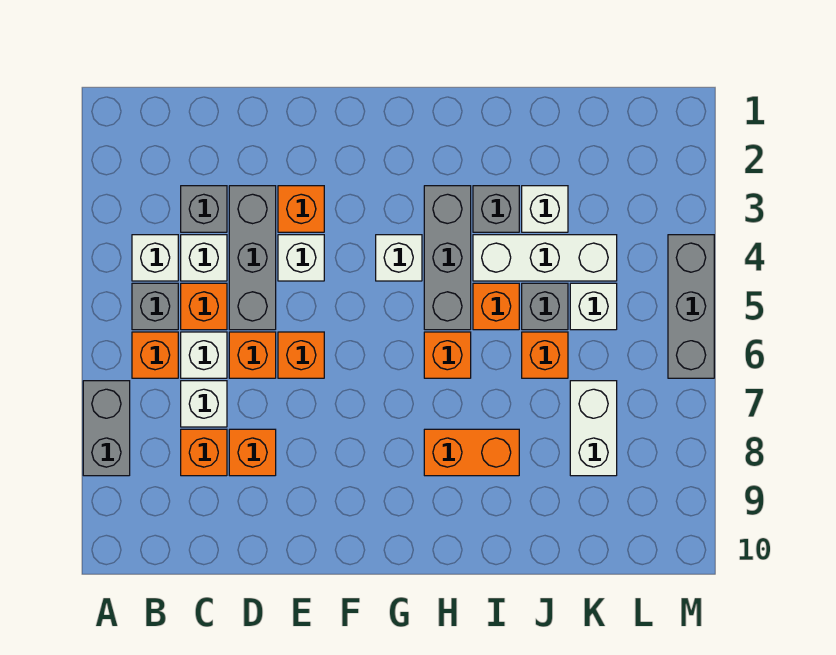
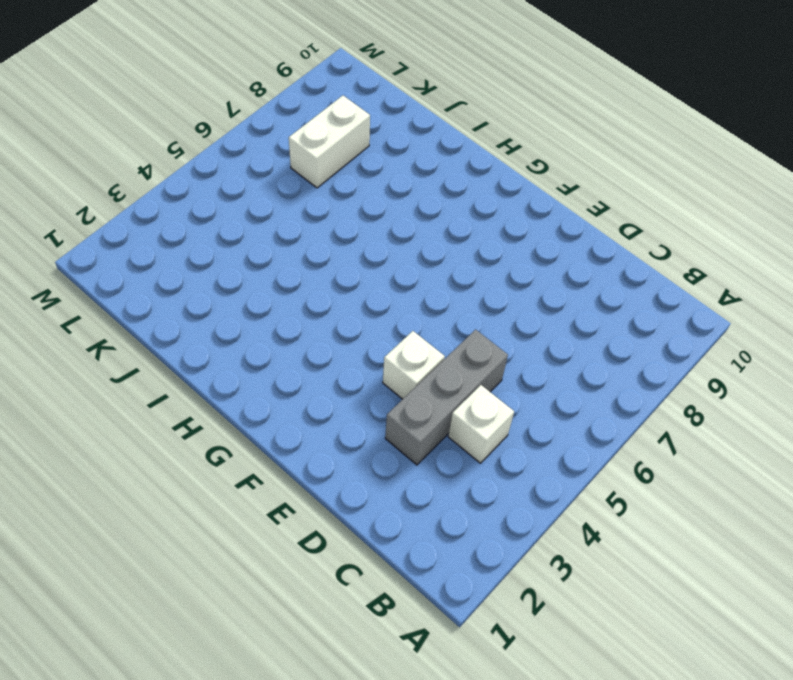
none -> grey brick A7:A8 level 1
none -> white brick B4 level 1
none -> grey brick B5 level 1

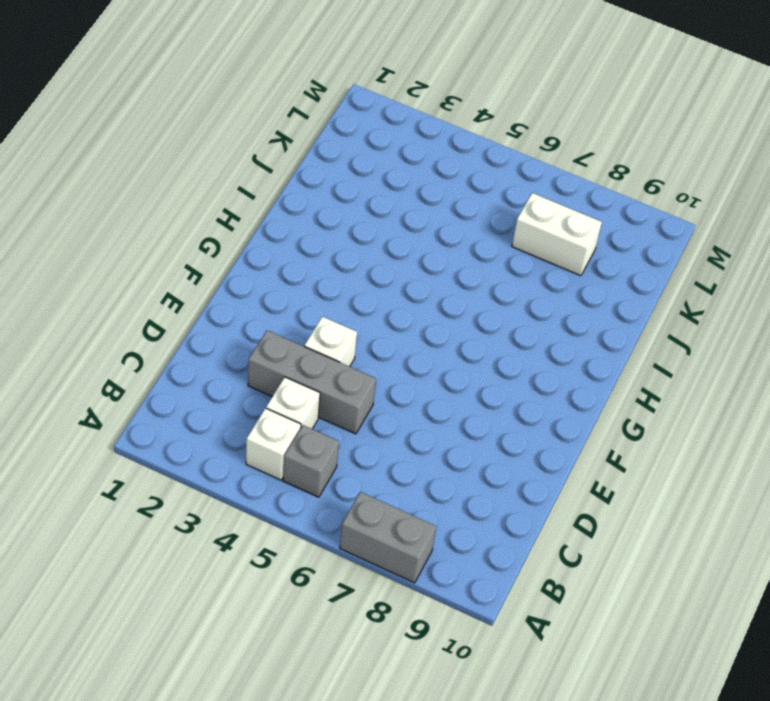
none -> orange brick B6 level 1
none -> grey brick C3 level 1
none -> orange brick C5 level 1

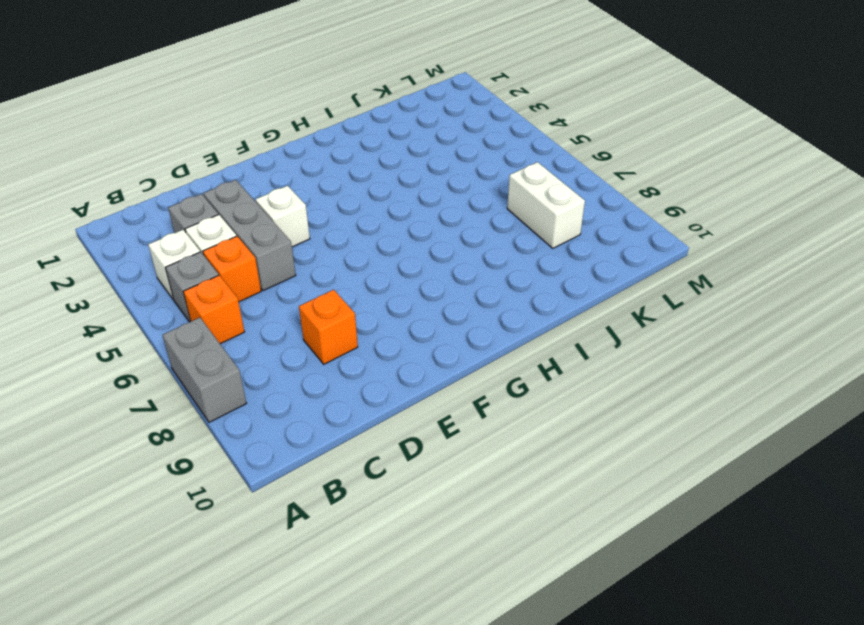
none -> white brick C6 level 1
none -> white brick C7 level 1
none -> orange brick C8 level 1

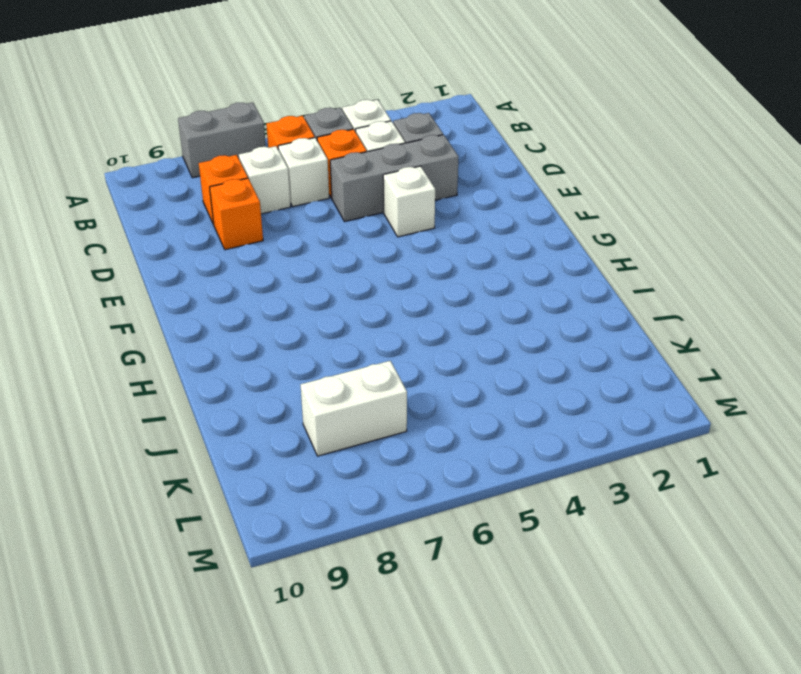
none -> orange brick D6 level 1
none -> orange brick E3 level 1
none -> orange brick E6 level 1

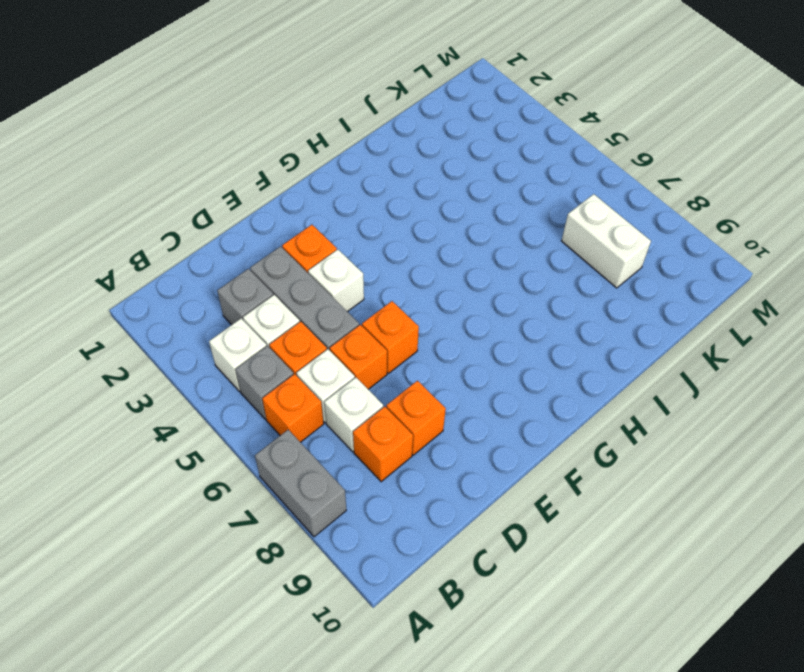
none -> white brick G4 level 1
none -> grey brick H3:H5 level 1
none -> orange brick H6 level 1

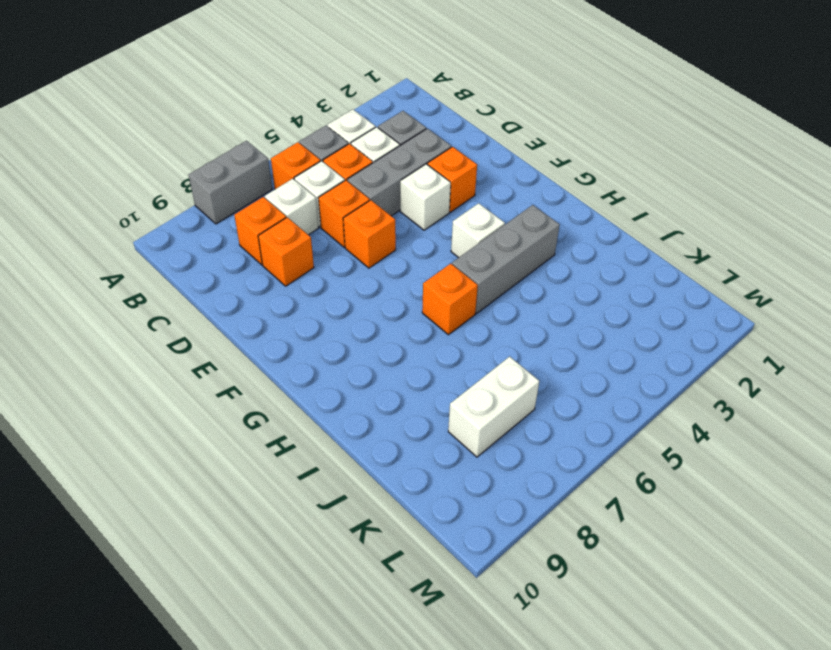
none -> orange brick H8:I8 level 1
none -> grey brick I3 level 1
none -> white brick I4:K4 level 1

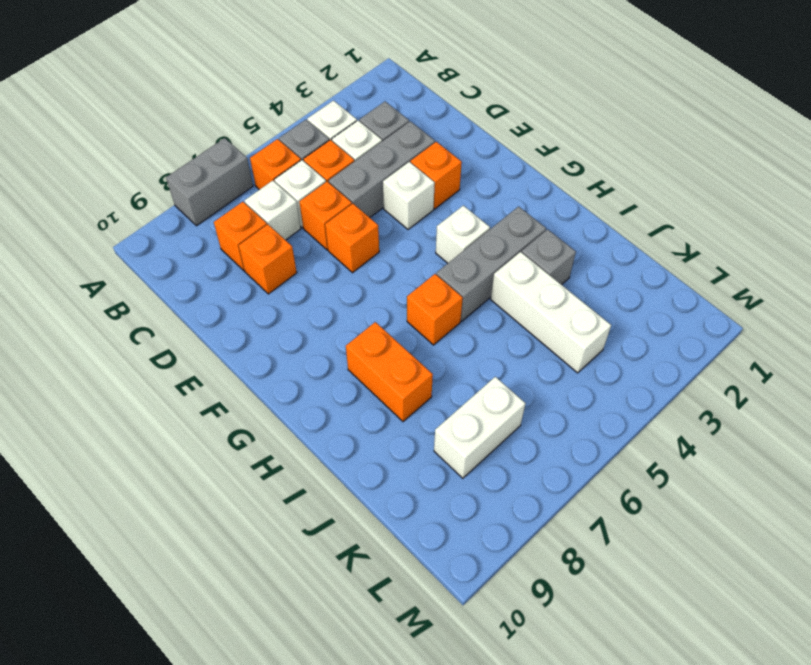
none -> orange brick I5 level 1
none -> white brick J3 level 1
none -> grey brick J5 level 1

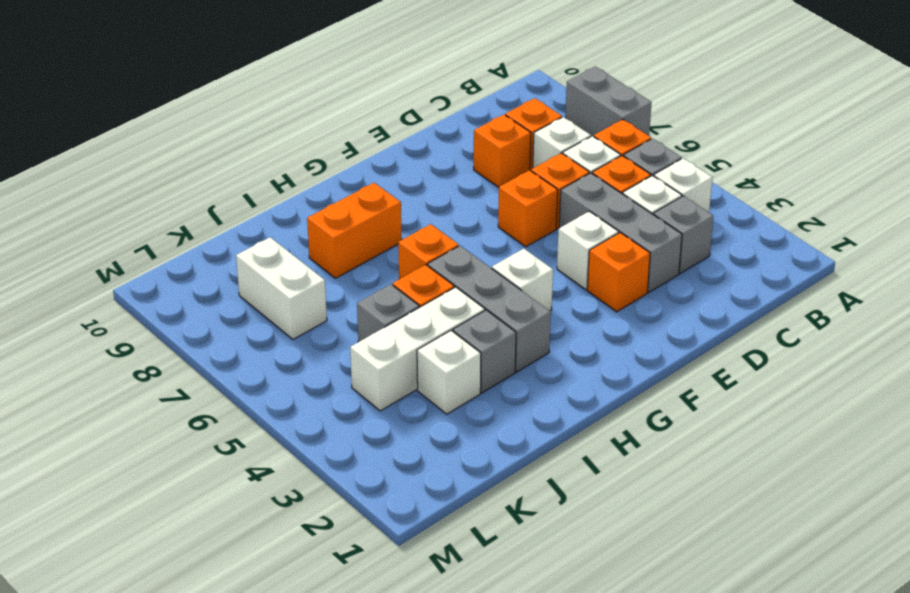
none -> orange brick J6 level 1
none -> white brick K5 level 1
none -> grey brick M4:M6 level 1

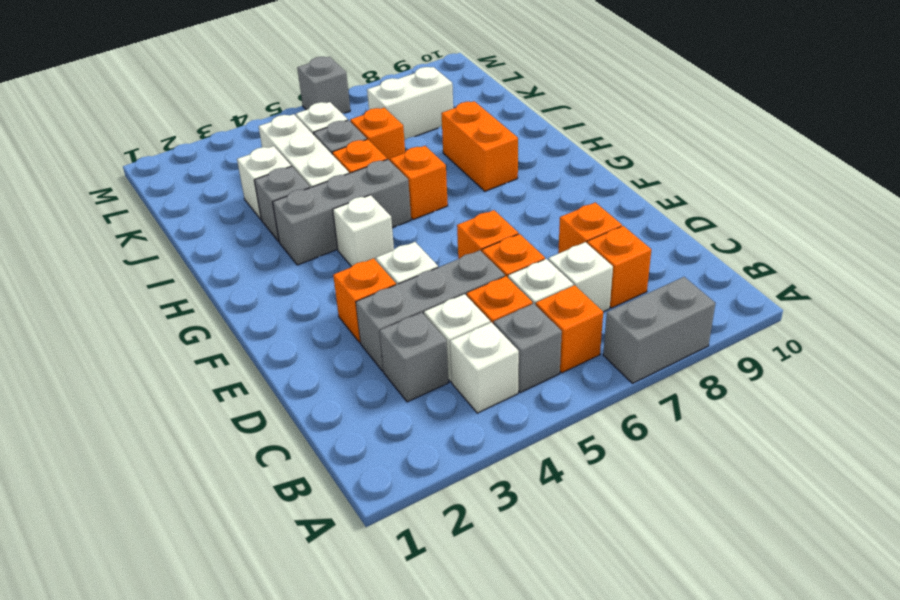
grey brick M6 level 1 -> grey brick M4:M6 level 1

